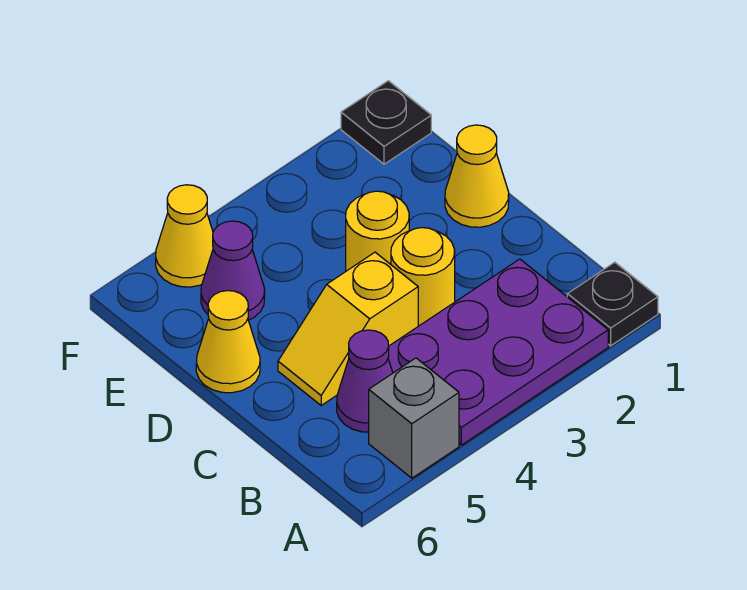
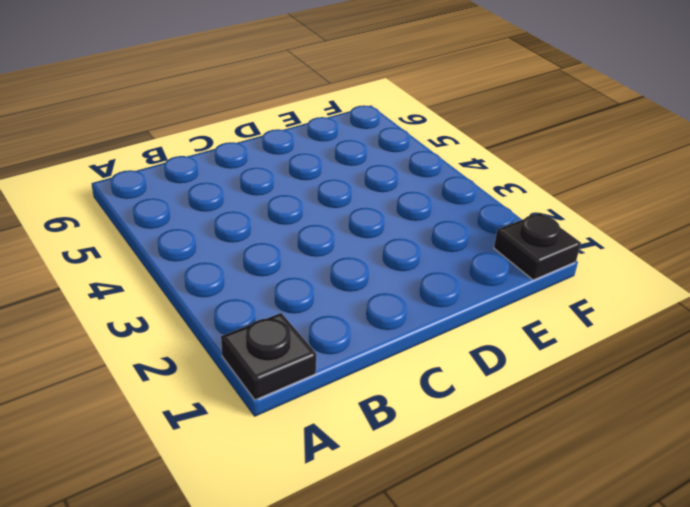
none -> purple plate A2:B4 level 1
none -> grey brick A5 level 1
none -> purple cone B5 level 1

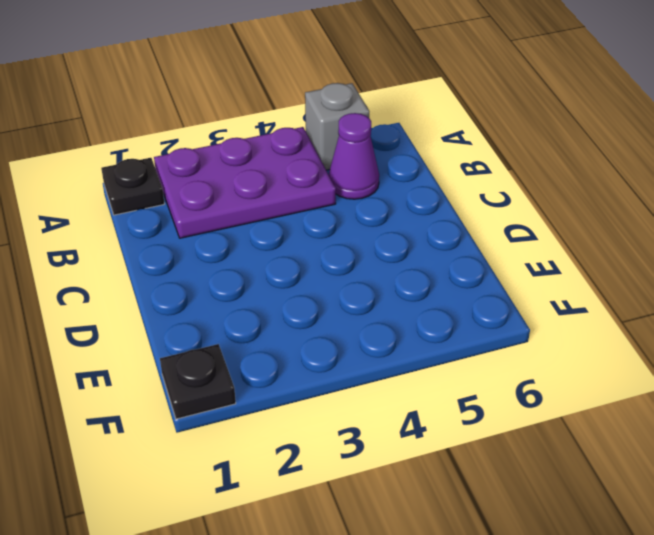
none -> yellow round brick C3 level 1
none -> yellow slope C4:C5 level 1 top 4
none -> yellow cone D1 level 1

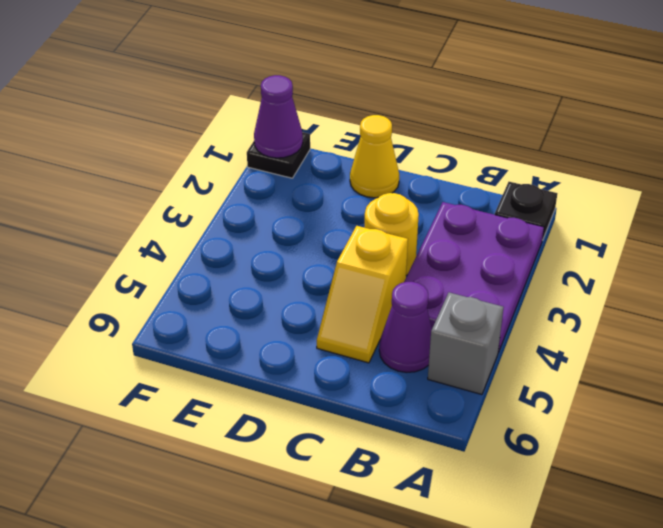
purple cone F1 level 2 -> purple cone E5 level 1
none -> yellow round brick D3 level 1
none -> yellow cone D6 level 1
none -> yellow cone F5 level 1

